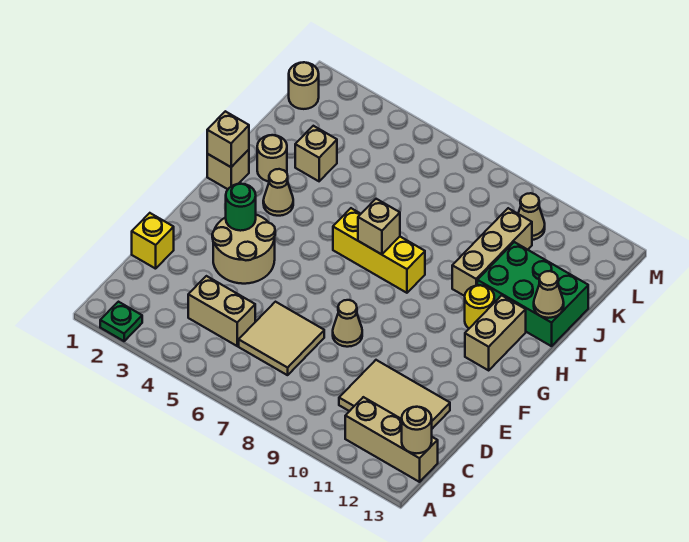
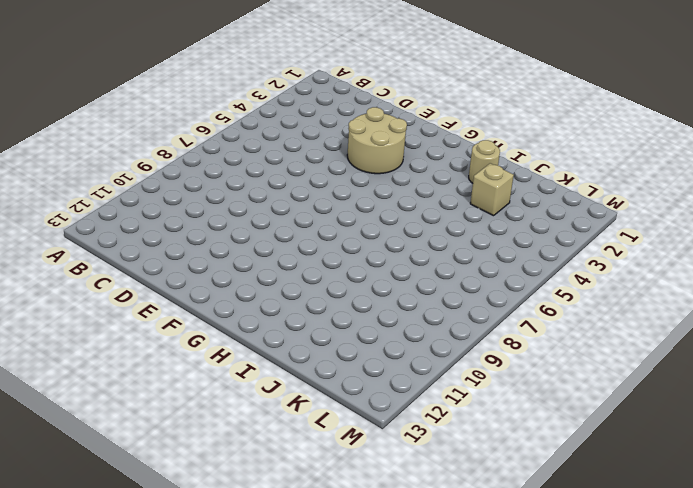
none -> green plate A2 level 1
none -> tan brick B11:B13 level 1
none -> tan brick C4:C5 level 1

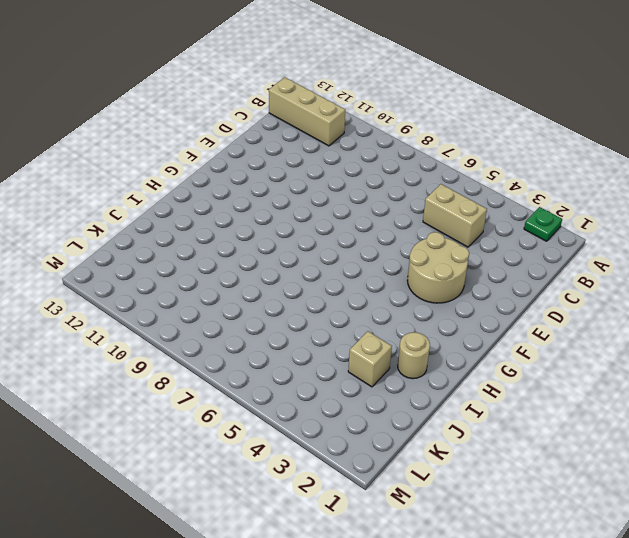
none -> tan tile C6:D7 level 1
none -> tan tile C10:D12 level 1
none -> yellow brick D1 level 1

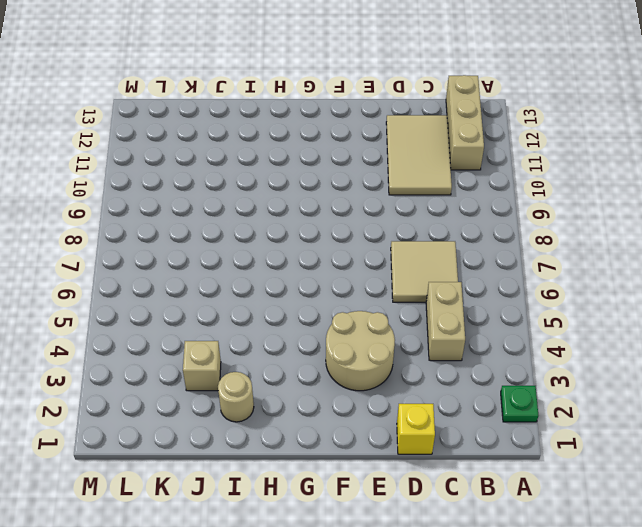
none -> tan cone E8 level 1
none -> tan brick G12:H12 level 1
none -> tan brick H1 level 1

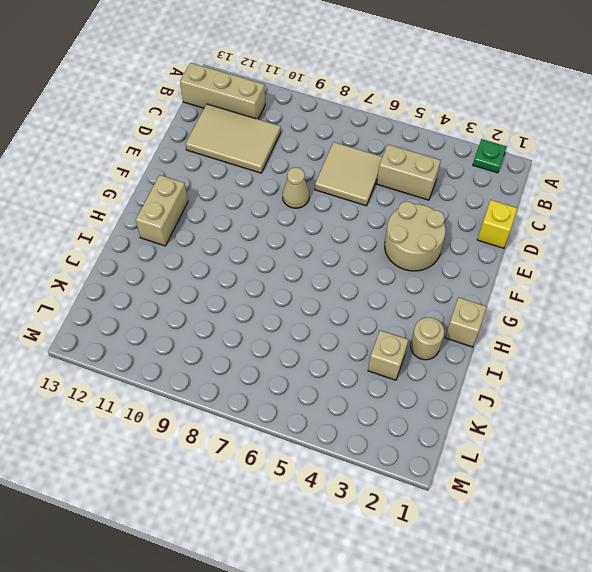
none -> tan cone H3 level 1
none -> yellow brick H6:H8 level 1
none -> yellow round brick H11 level 1

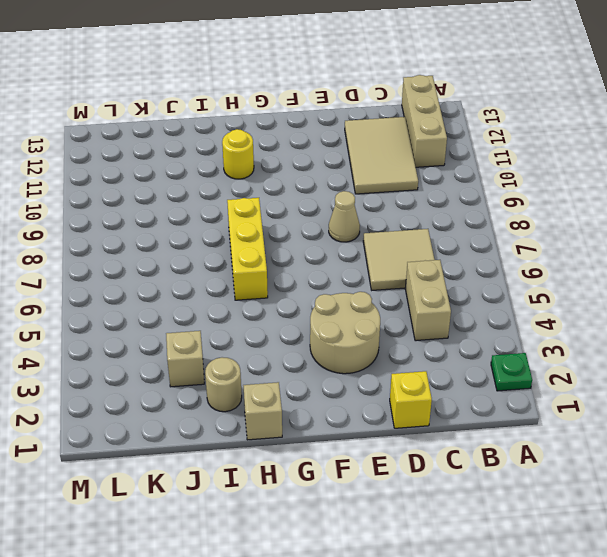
none -> tan brick G12:H12 level 1
none -> tan cone H3 level 1
none -> tan brick I10:K10 level 1

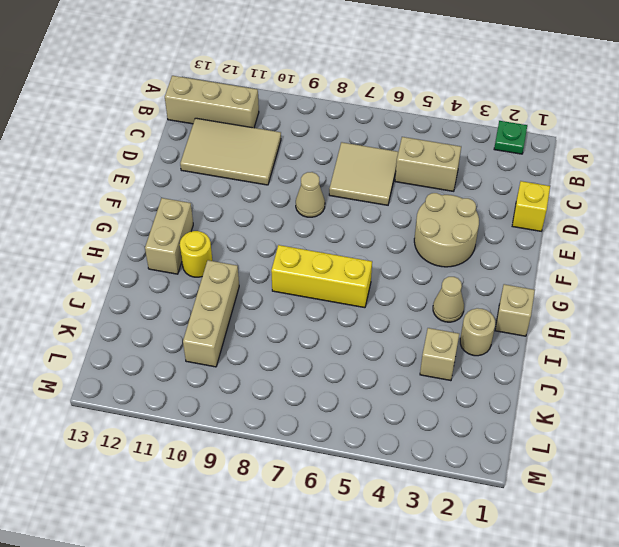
none -> green brick I11:J13 level 1
none -> tan round brick L1 level 1
none -> tan cone L10 level 1

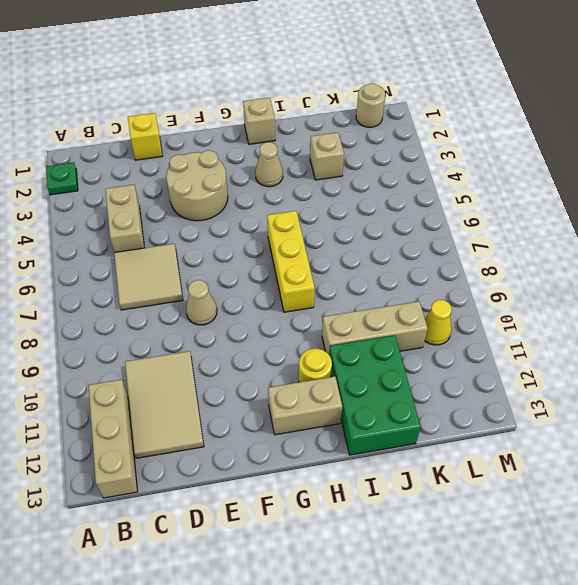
yellow cone L10 level 1 -> tan cone L10 level 1
none -> tan round brick I2 level 1
none -> tan round brick B13 level 2
none -> green round brick F3 level 2

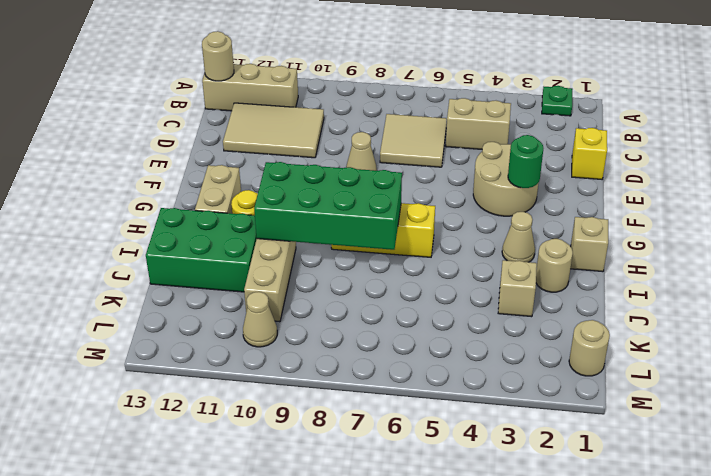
green brick H7:I10 level 2 -> tan brick H7 level 2
none -> tan brick H1 level 2
none -> tan cone I13 level 2

